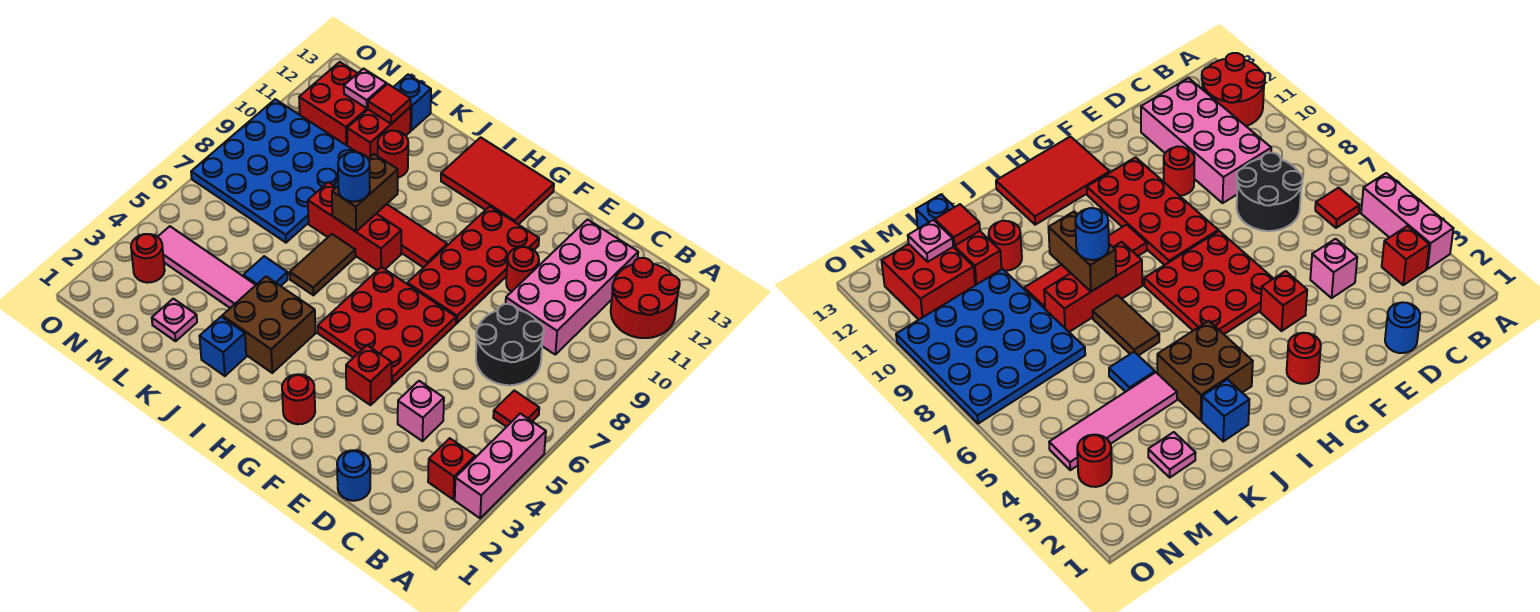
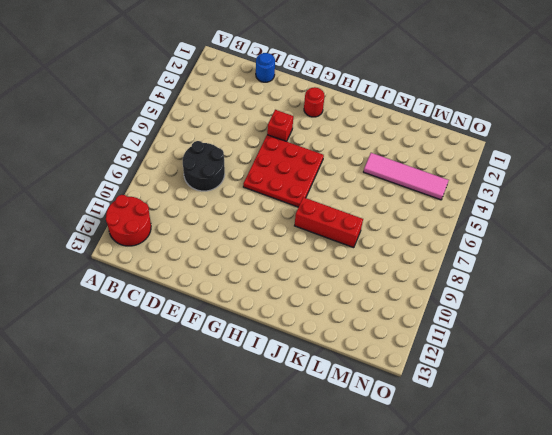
none -> pink brick A3:A5 level 1
none -> red brick B3 level 1
none -> red tile B6 level 1
none -> pink brick C9:D12 level 1

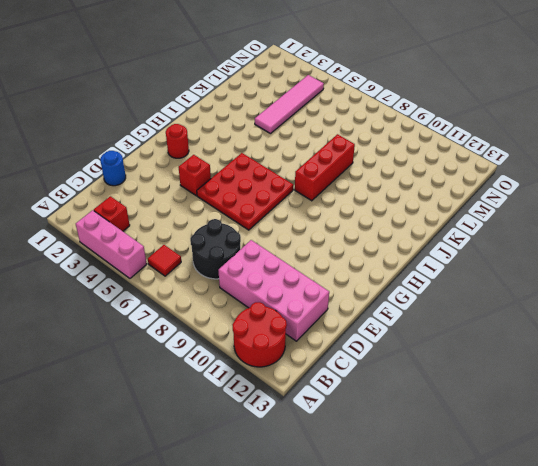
none -> pink brick D4 level 1
none -> red round brick E10 level 1
none -> red plate F8:G11 level 1
none -> red tile G12:I13 level 1

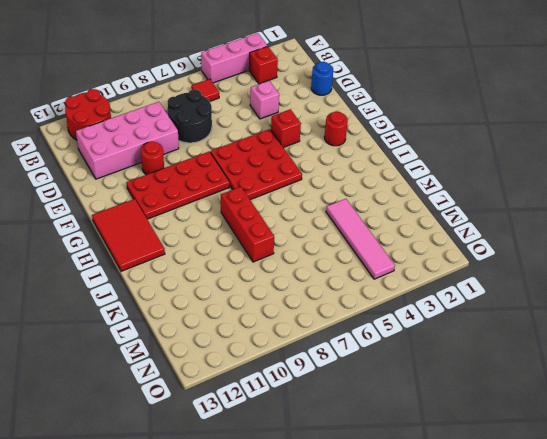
none -> red tile H9:K9 level 1
none -> brown brick I3:J4 level 1
none -> blue brick J2 level 1
none -> brown tile J6:J7 level 1

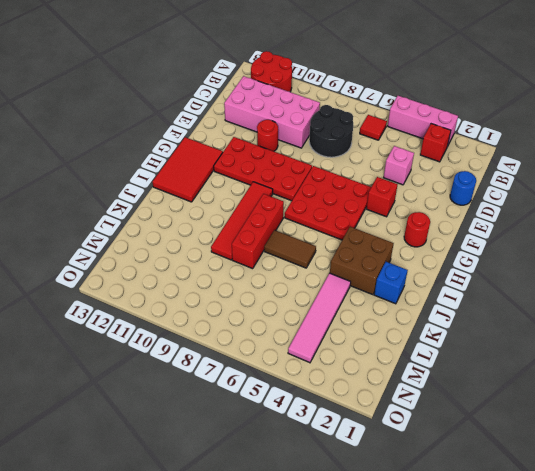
none -> blue tile K5 level 1
none -> red round brick K11 level 1
none -> pink plate L2 level 1
none -> blue plate L7:O10 level 1

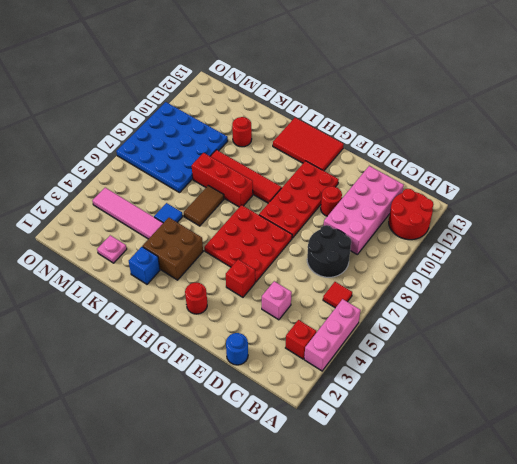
none -> red brick L11:L12 level 1
none -> blue brick L13 level 1
none -> red brick M11:N12 level 1
none -> red round brick N3 level 1

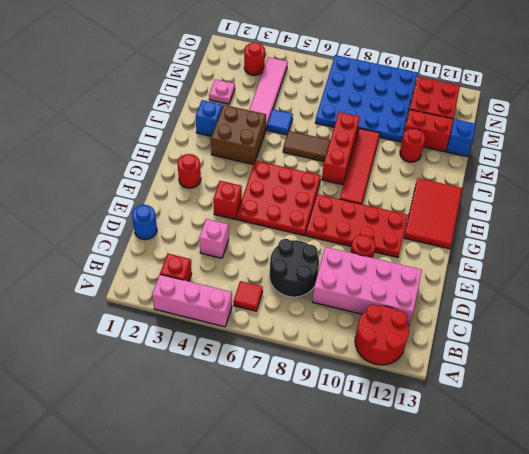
none -> brown brick J8:J9 level 2
none -> red tile L12 level 2
none -> pink plate M12 level 2
none -> blue round brick J8 level 3

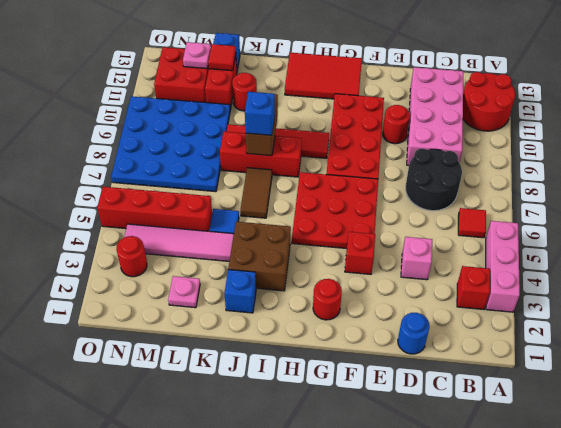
blue brick J8 level 3 -> blue round brick J8 level 3
red brick L5:O5 level 1 -> none

